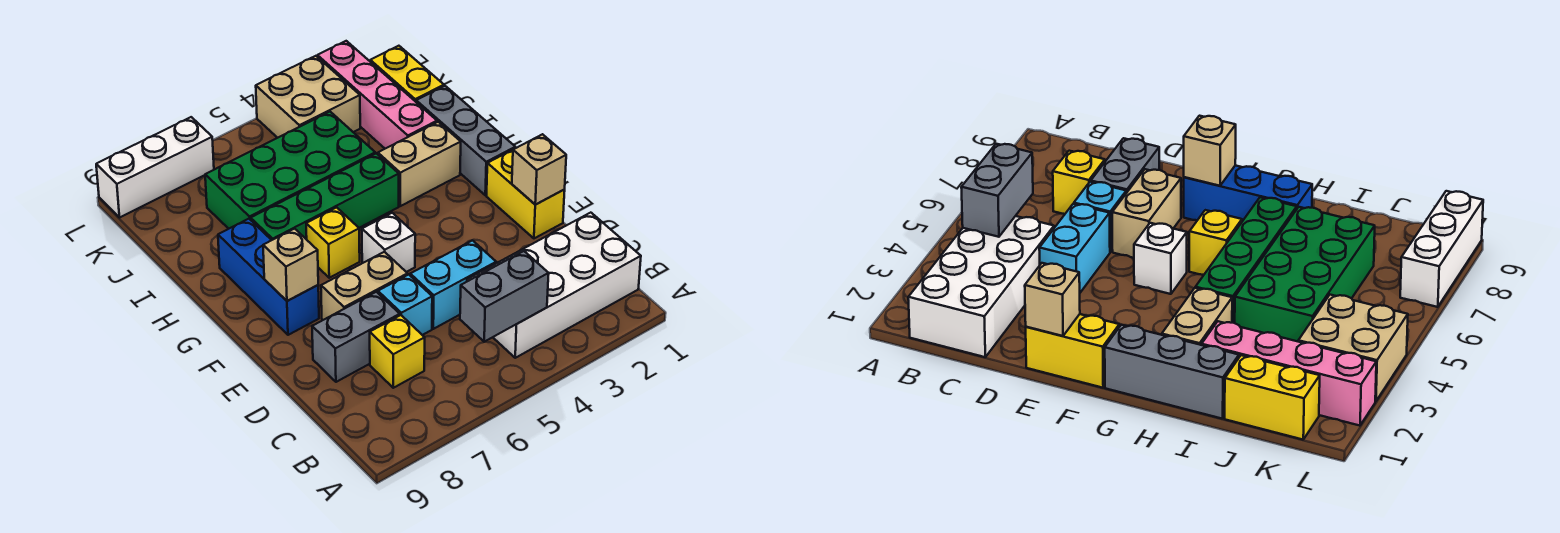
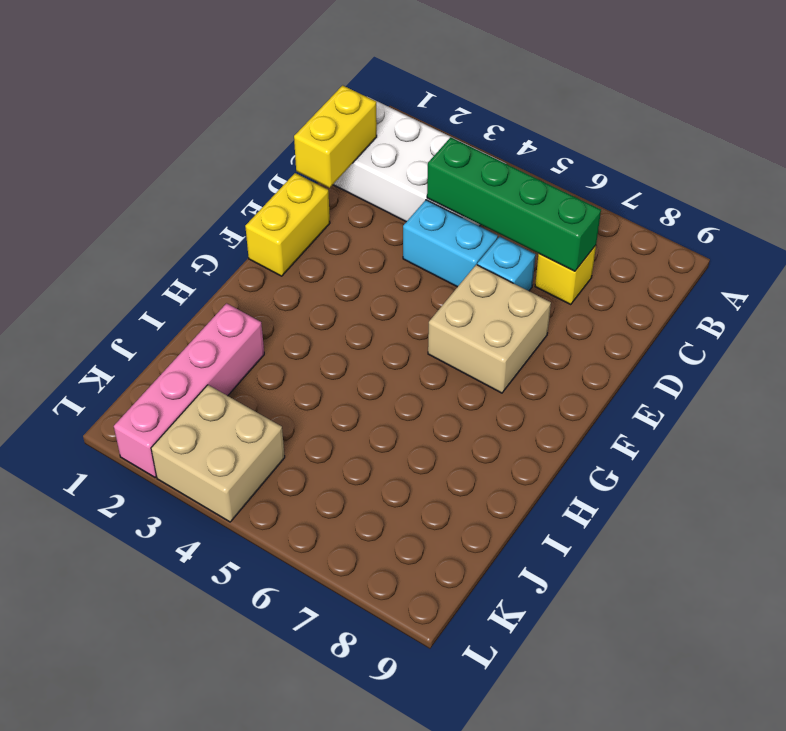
yellow brick C1:D1 level 2 -> yellow brick J1:K1 level 1
green brick C4:C7 level 2 -> green brick H4:H7 level 1
tan brick E6:F7 level 1 -> tan brick E6:E7 level 1
none -> grey brick D7:D8 level 1
none -> white brick F5 level 1
none -> blue brick F8:H8 level 1

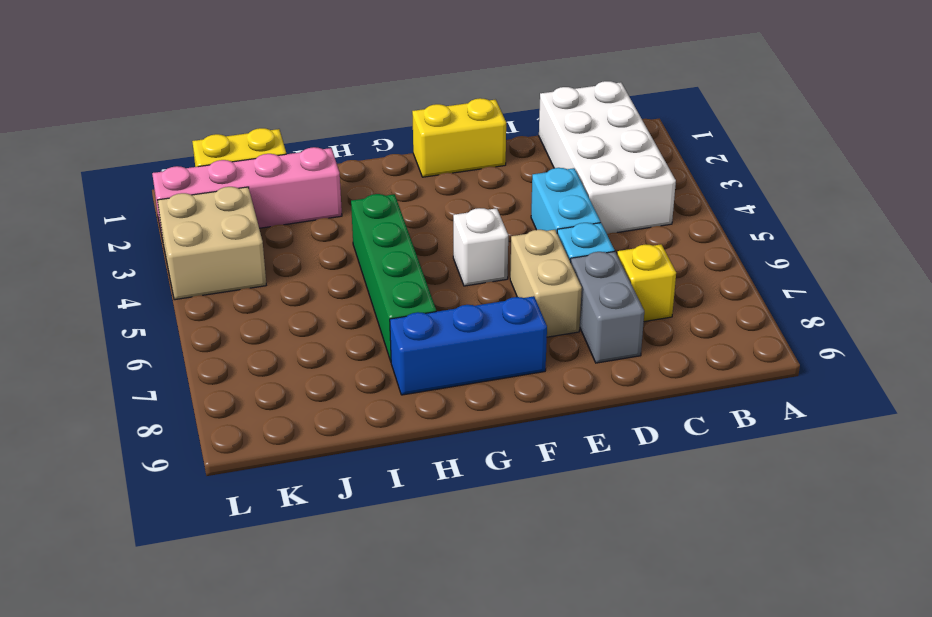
none -> grey brick G1:I1 level 1
none -> yellow brick G6 level 1
none -> tan brick H2:H3 level 1

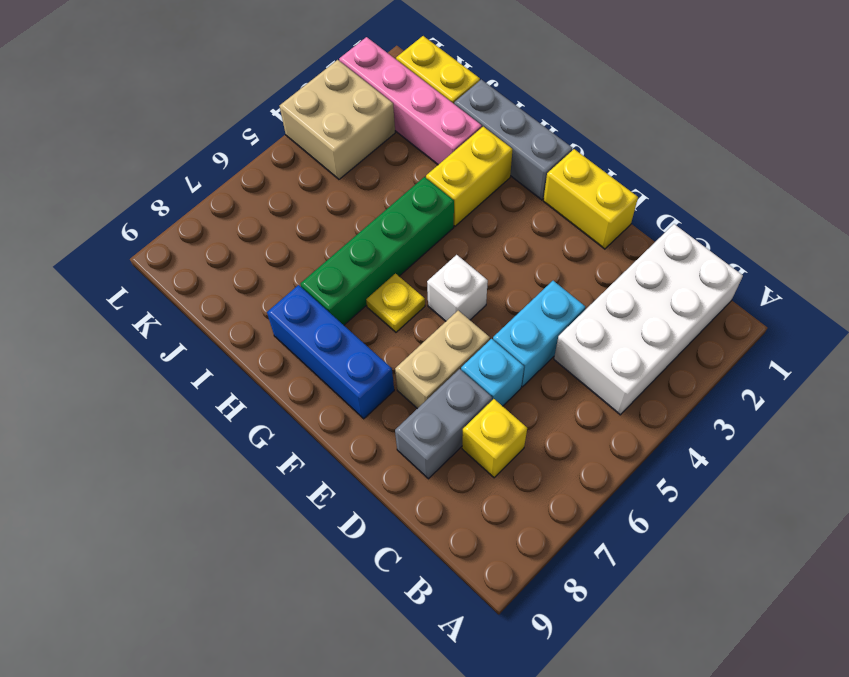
yellow plate G6 level 1 -> yellow brick G6 level 1
yellow brick H2:H3 level 1 -> tan brick H2:H3 level 1
none -> green brick I4:J7 level 1
none -> white brick L7:L9 level 1
none -> grey brick B4:B5 level 2

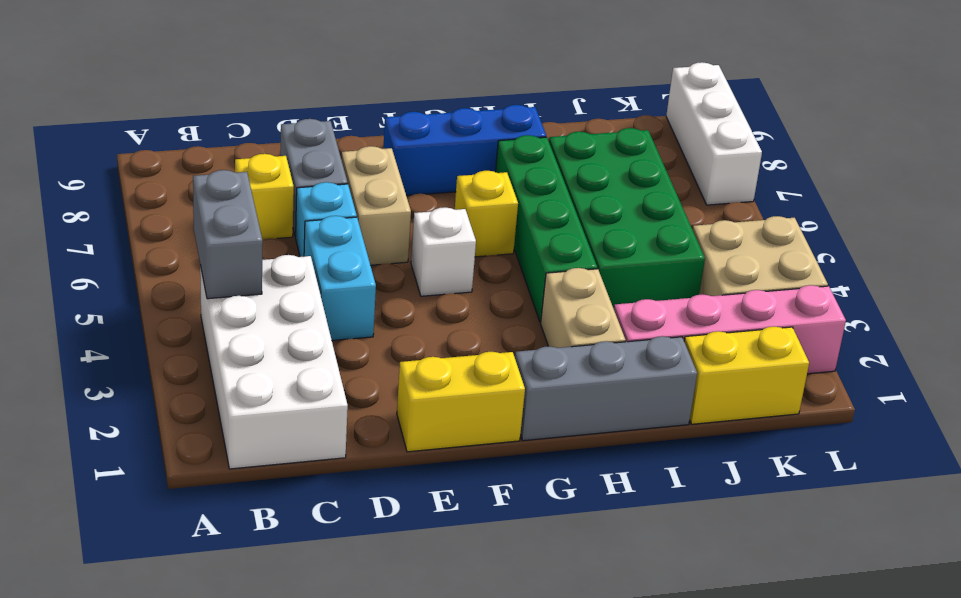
none -> tan brick E1 level 2
none -> tan brick F8 level 2

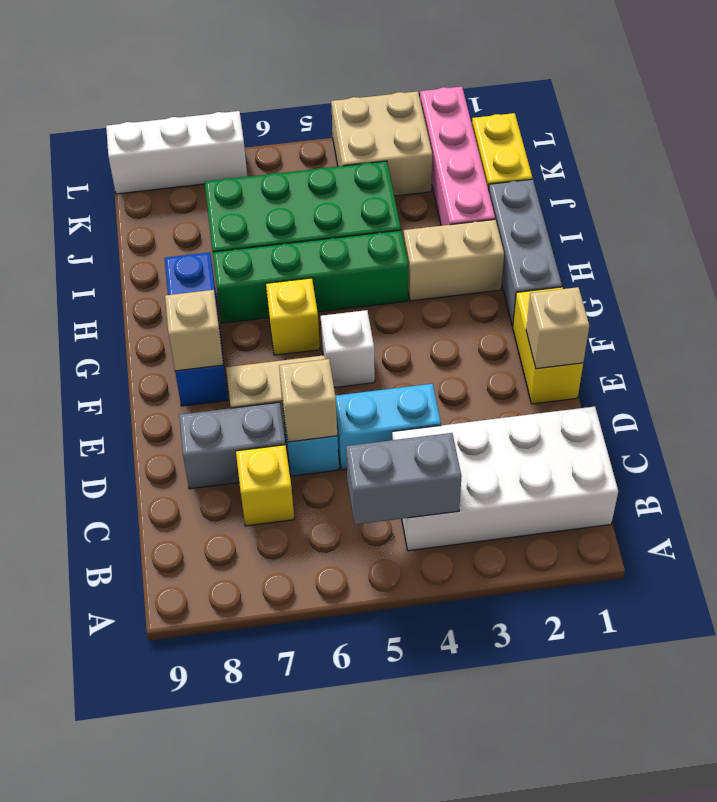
tan brick D6 level 2 -> none

